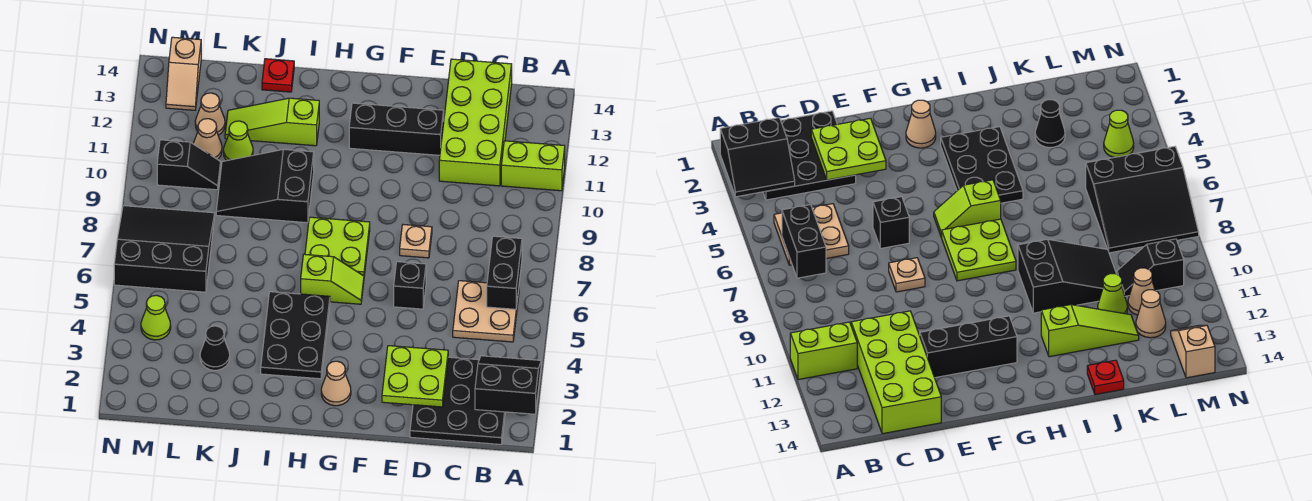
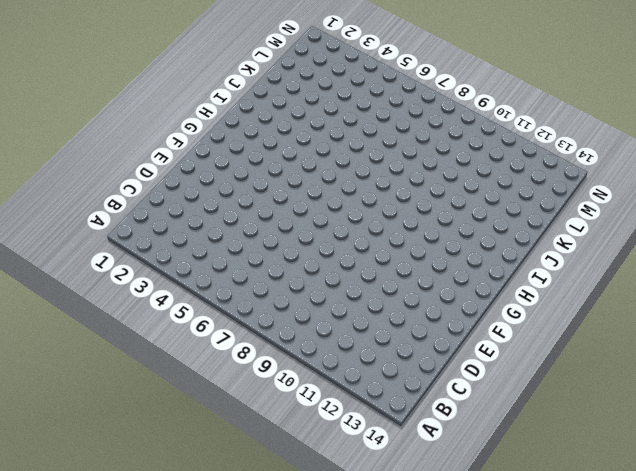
none -> lime brick A11:B11 level 1
none -> black plate B1:D3 level 1
none -> tan plate B5:C6 level 1

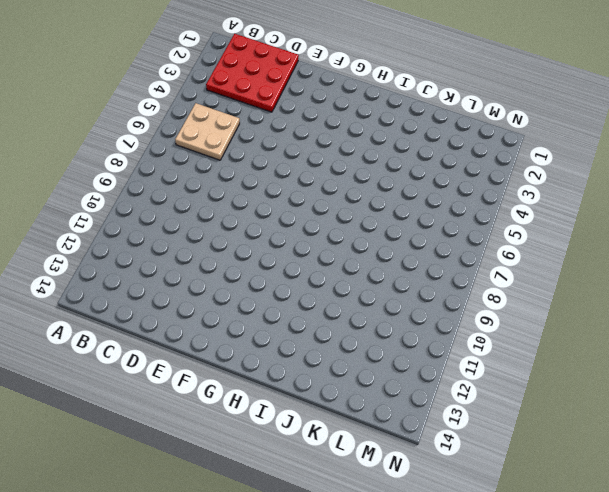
red plate B1:D3 level 1 -> black plate B1:D3 level 1
none -> lime brick A11:B11 level 1
none -> lime brick C11:D14 level 1
none -> black brick E6 level 1

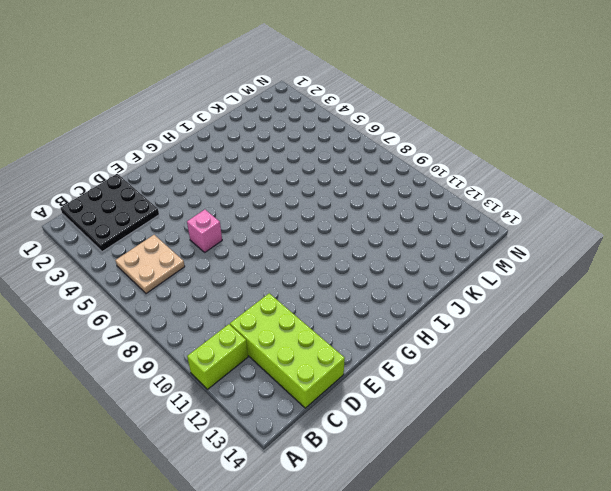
pink brick E6 level 1 -> black brick E6 level 1
none -> tan plate E8 level 1
none -> black brick E12:G12 level 1
none -> tan cone G2 level 1

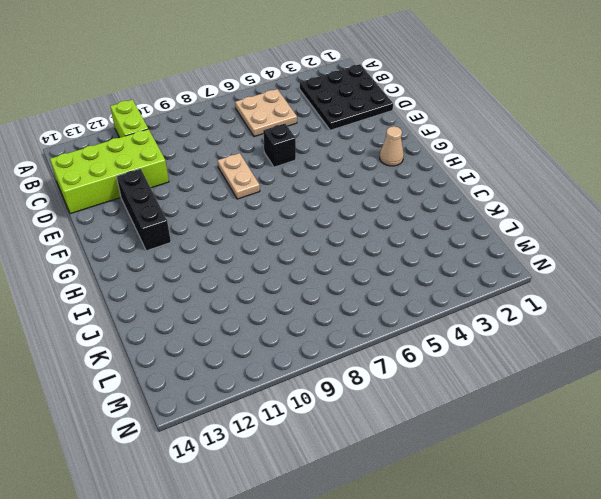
tan plate E8:F8 level 1 -> tan plate E8 level 1
none -> lime slope G6:H6 level 1 top H
none -> lime plate G7:H8 level 1
none -> black plate H3:I5 level 1

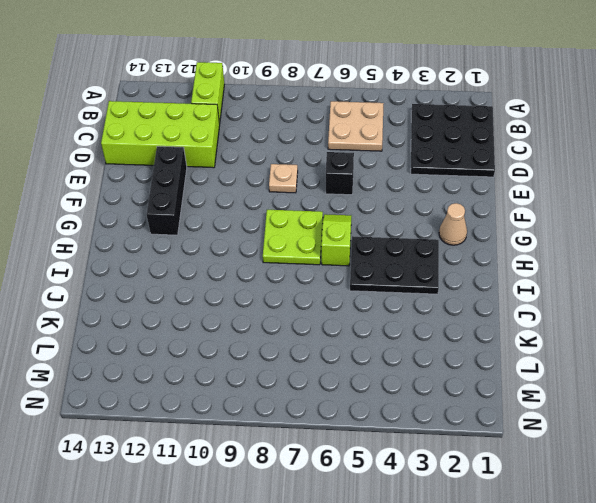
none -> black slope I9:K10 level 1 top I
none -> lime slope I12:K12 level 1 top I
none -> red plate J14 level 1

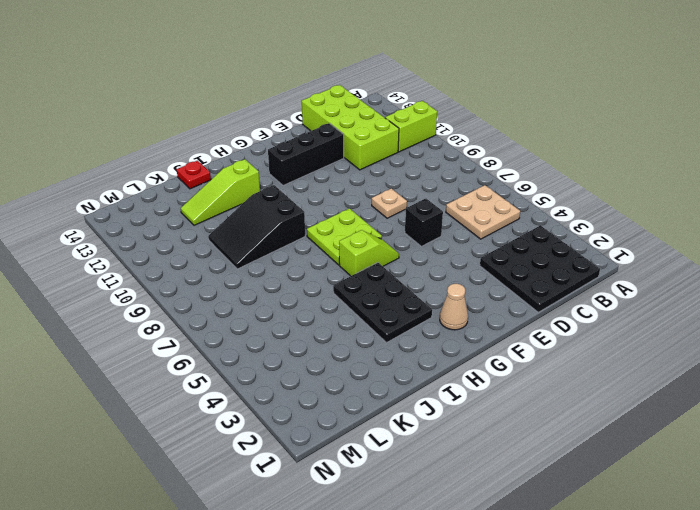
none -> black cone K3 level 1
none -> lime cone K11 level 1
none -> black slope L6:N8 level 1 top 6

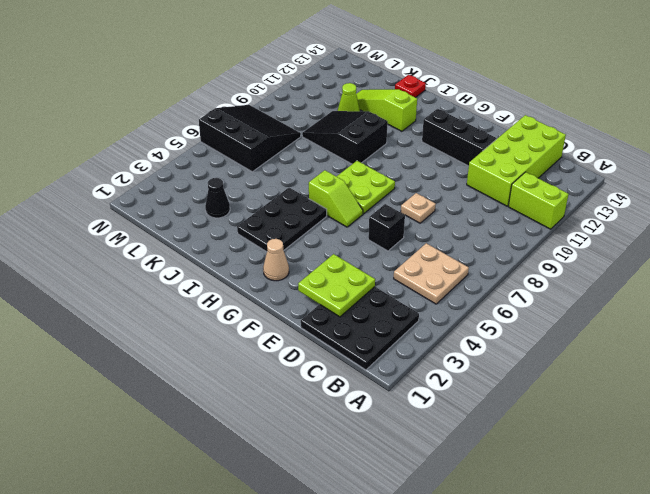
none -> black slope L10:M10 level 1 top M
none -> tan cone L11 level 1
none -> tan cone L12 level 1

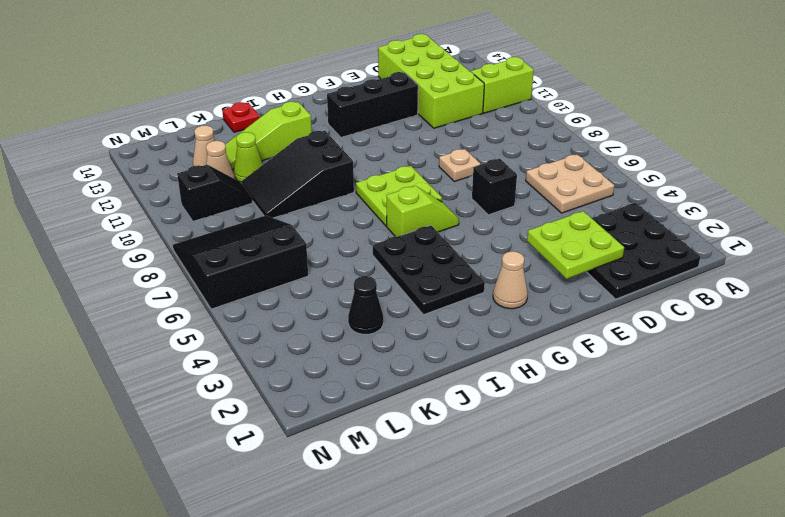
none -> lime cone M4 level 1
none -> tan slope M13:M14 level 1 top 14
none -> black slope A2:B3 level 2 top 2

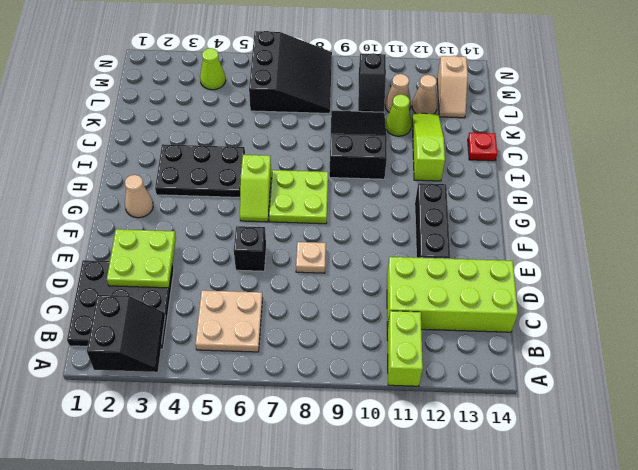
tan slope L13:M13 level 1 top M -> tan slope M13:M14 level 1 top 14
none -> black cone K3 level 1
none -> black brick B6:B7 level 2

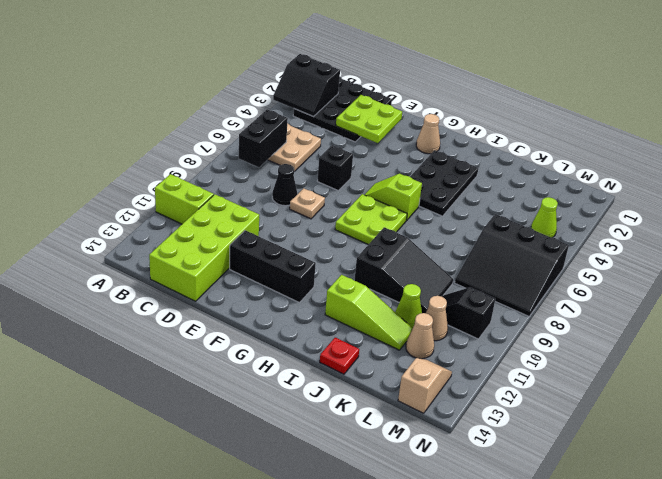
black cone D8 level 1 -> black cone K3 level 1

